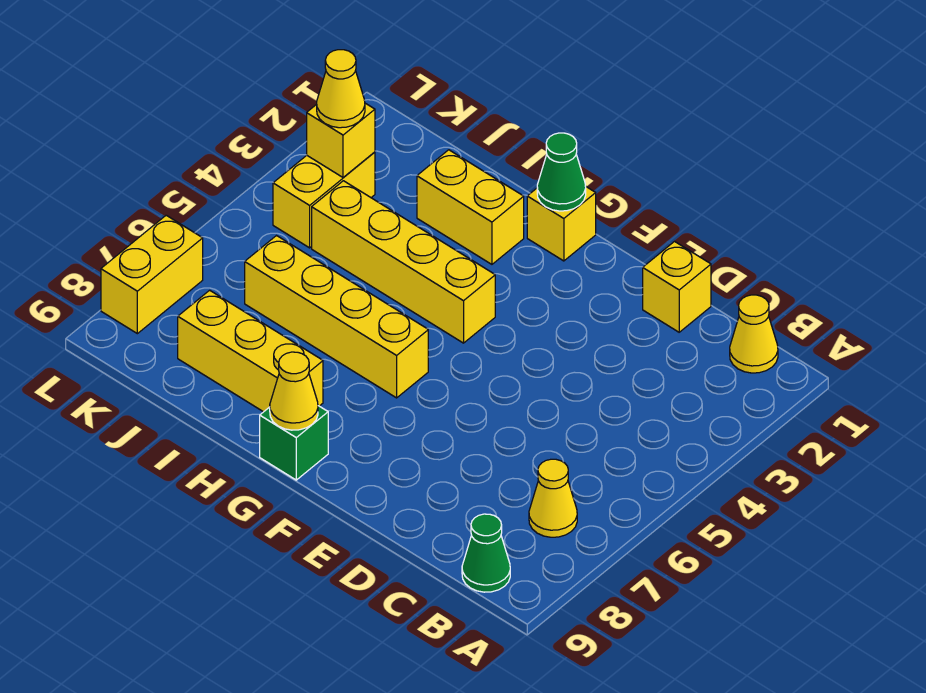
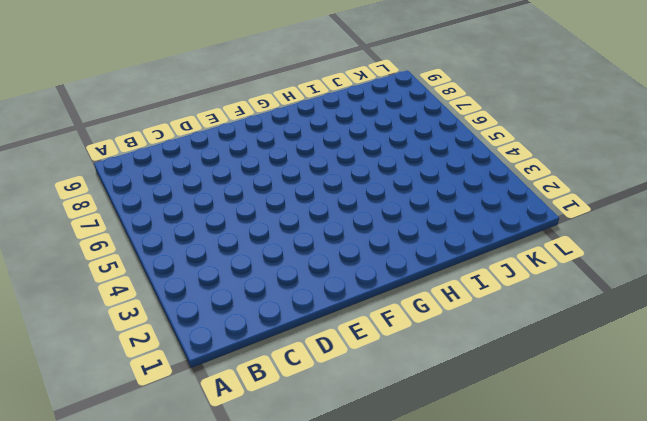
none -> yellow cone B1 level 1
none -> yellow cone B7 level 1
none -> green cone B9 level 1

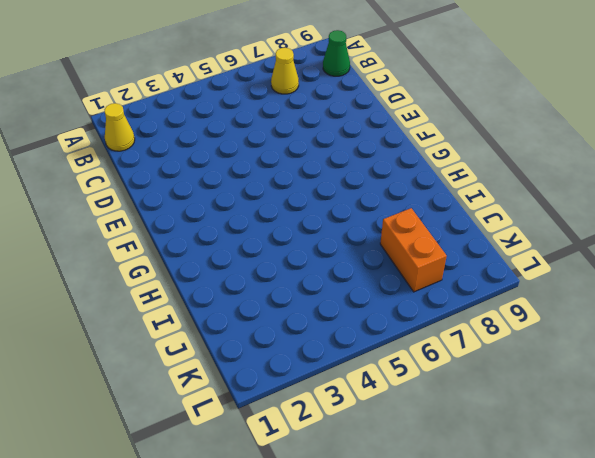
orange brick J7:K7 level 1 -> none
none -> yellow brick D1 level 1
none -> yellow brick G1 level 1
none -> yellow brick G4:J4 level 1

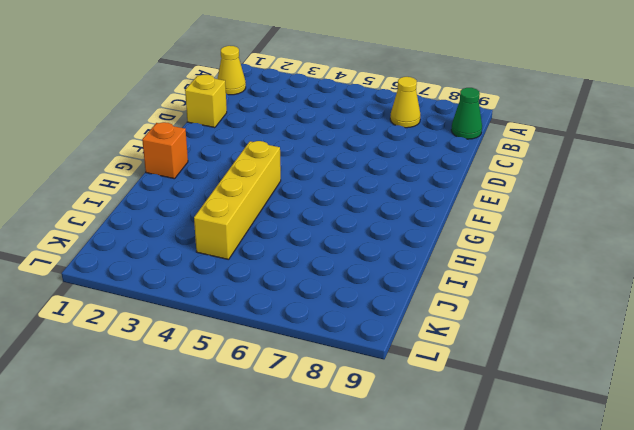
orange brick G1 level 1 -> yellow brick G1 level 1
none -> yellow brick G6:J6 level 1
none -> green brick G9 level 1
none -> yellow brick H2:I2 level 1

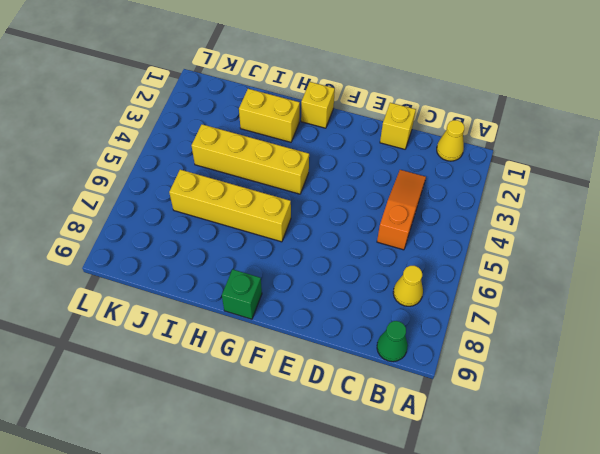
orange slope C3:C5 level 1 top 5 -> none
none -> yellow brick H8:J8 level 1
none -> yellow brick K3:K4 level 1
none -> yellow brick L7:L8 level 1

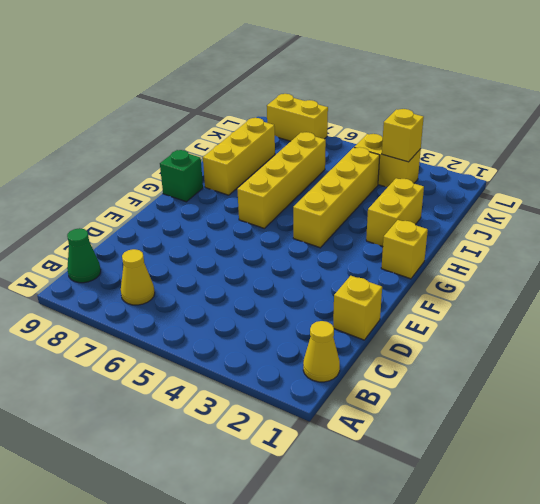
none -> green cone G1 level 2
none -> yellow cone G9 level 2
none -> yellow cone K3 level 3

